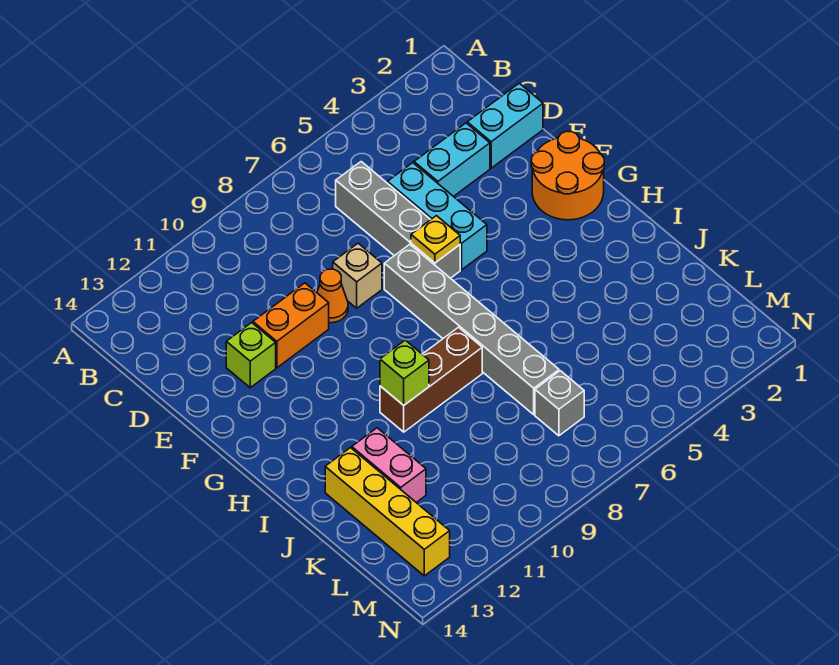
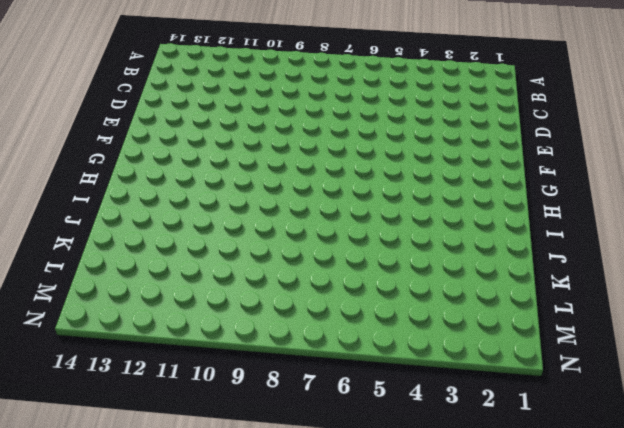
none -> grey brick C6:F6 level 1
none -> cyan brick D1:D2 level 1
none -> cyan brick D3:D4 level 1

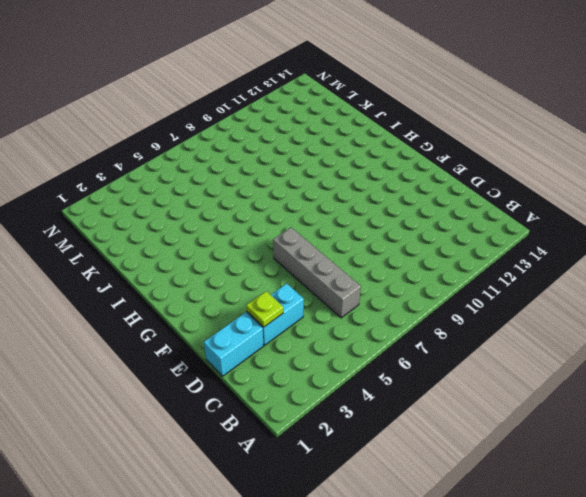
lime plate D3 level 2 -> none
none -> cyan brick D5:F5 level 1
none -> tan brick E8 level 1
none -> orange cone E9 level 1

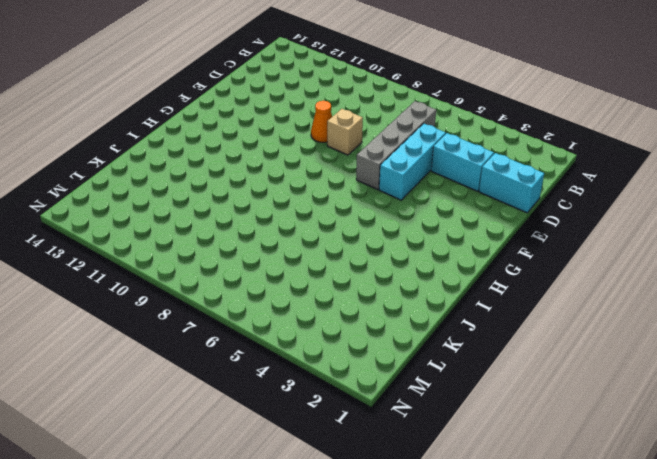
none -> orange brick E10:E11 level 1
none -> lime brick E12 level 1
none -> orange round brick F1:G2 level 1

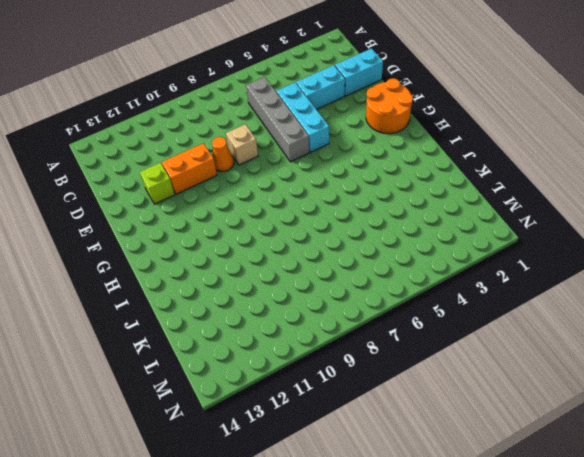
none -> grey brick F7:K7 level 1
none -> brown brick I8:I10 level 1
none -> pink brick J12:K12 level 1

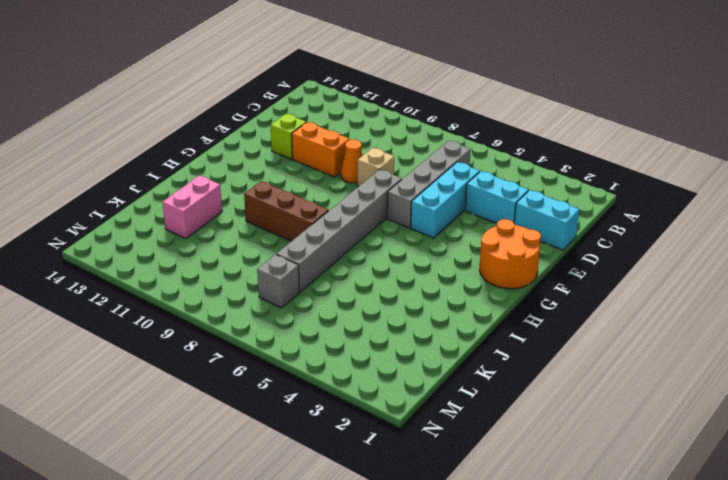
none -> yellow brick J13:M13 level 1
none -> yellow plate F6 level 2
none -> lime brick I10 level 2

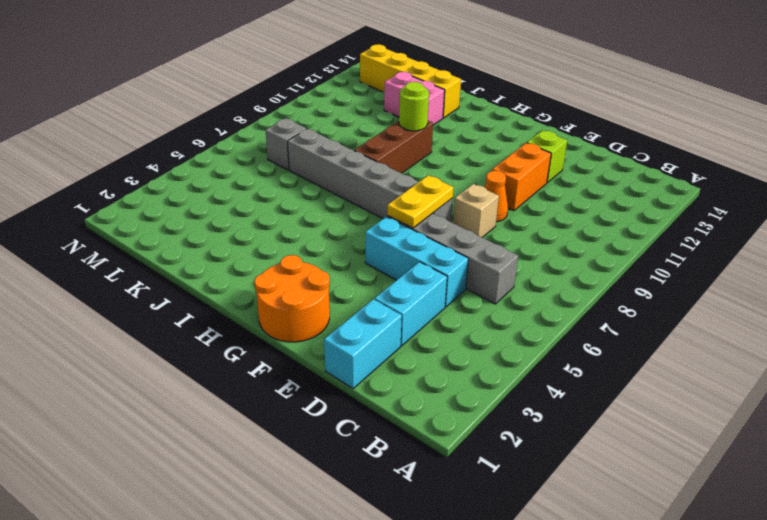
yellow plate F6:F7 level 2 -> yellow plate F6 level 2
lime round brick I10 level 2 -> lime brick I10 level 2

